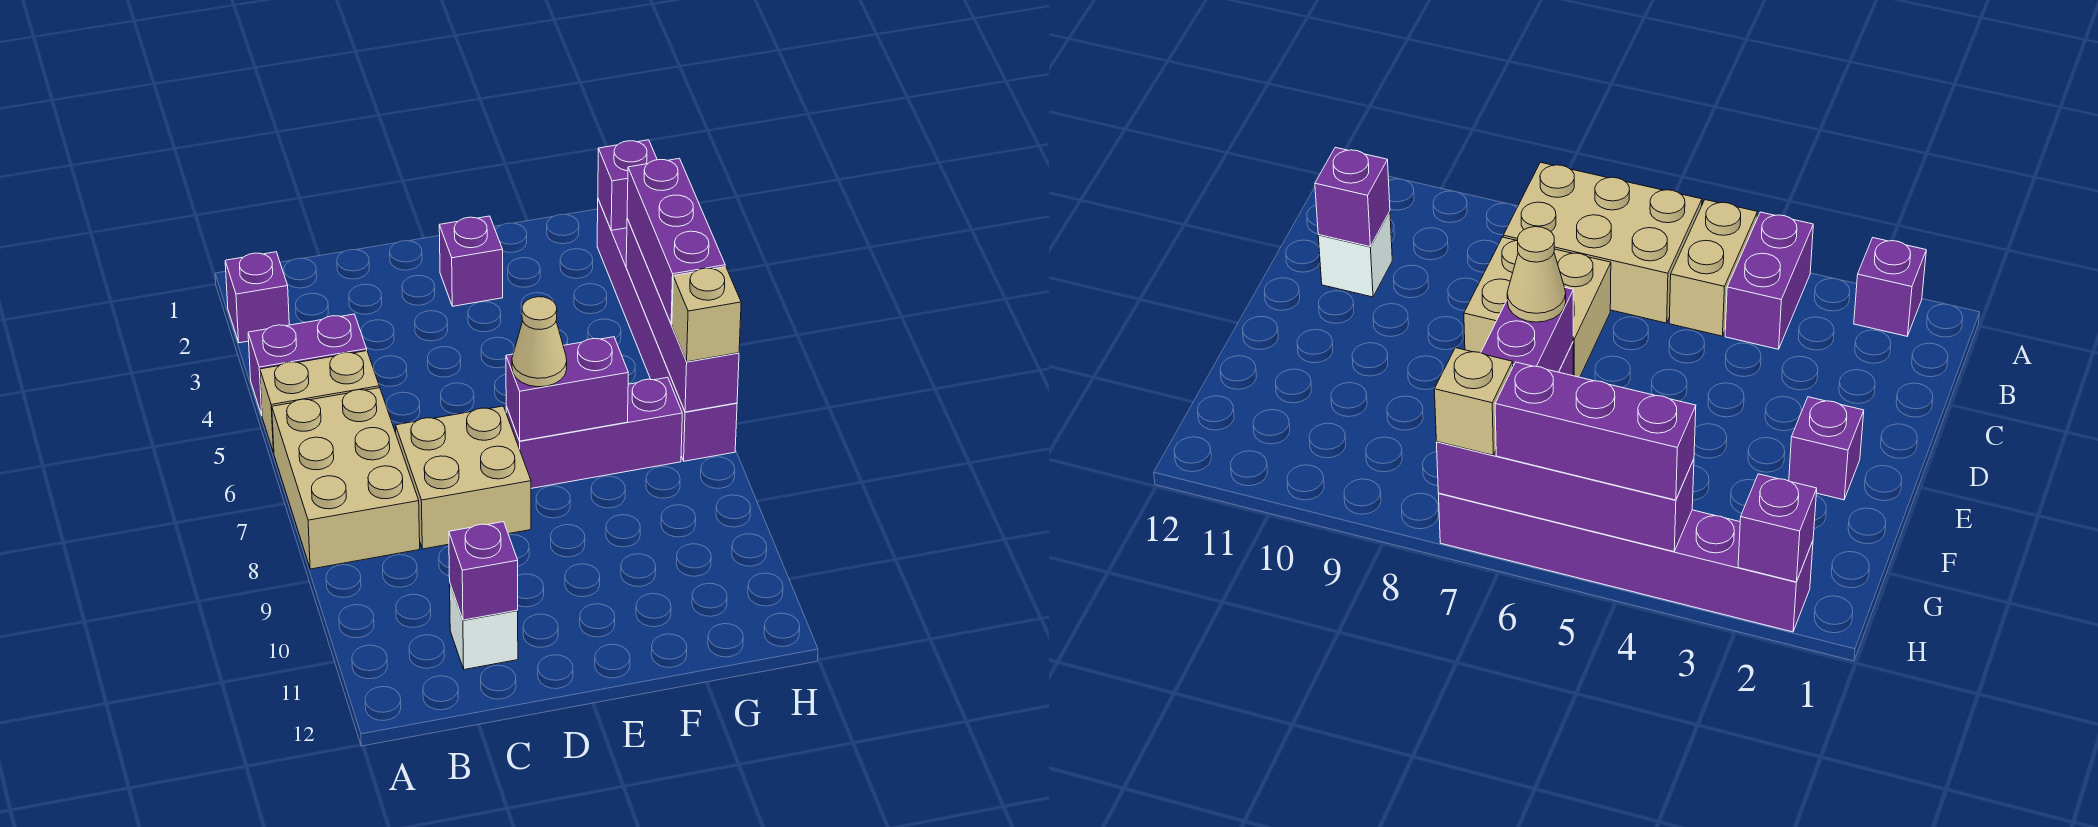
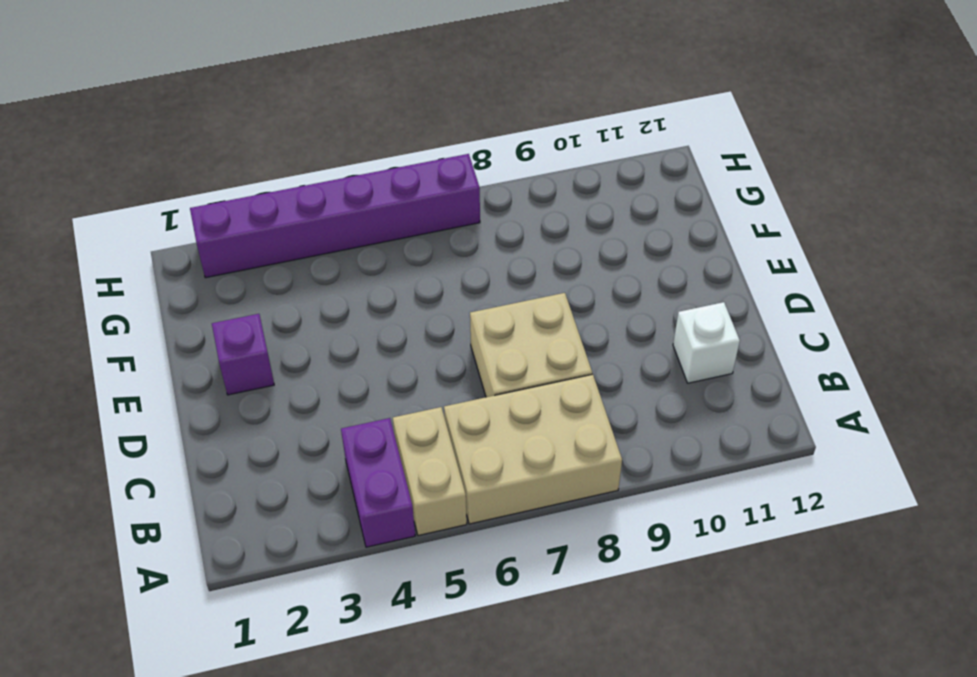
none -> purple brick A2 level 1
none -> purple brick E7:G7 level 1
none -> purple brick C11 level 2

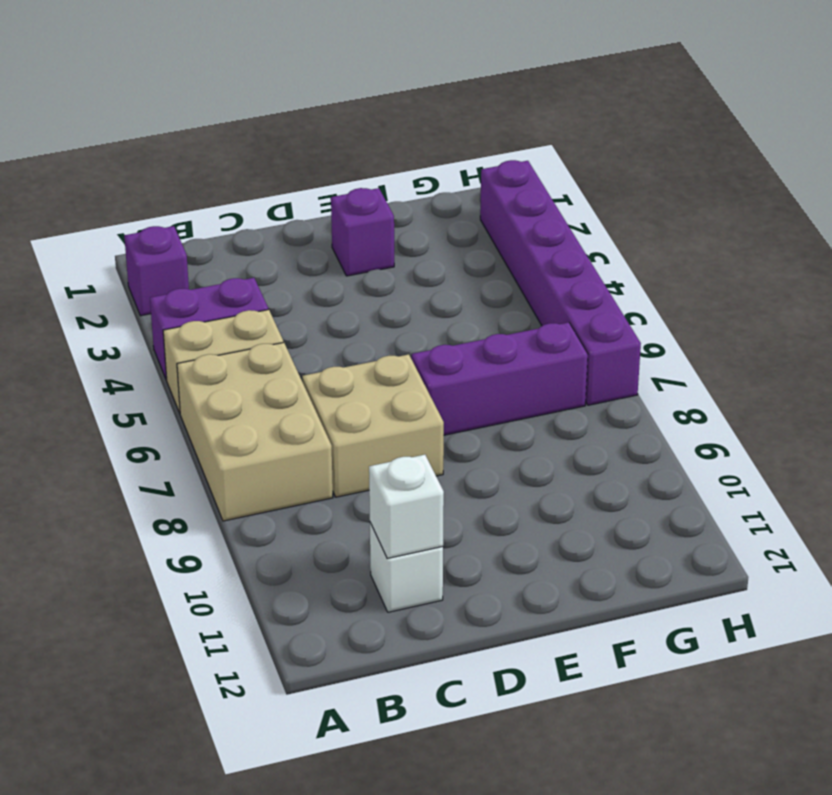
white brick C11 level 2 -> purple brick C11 level 2
none -> purple brick E7:F7 level 2
none -> purple brick H2 level 2
none -> purple brick H4:H7 level 2

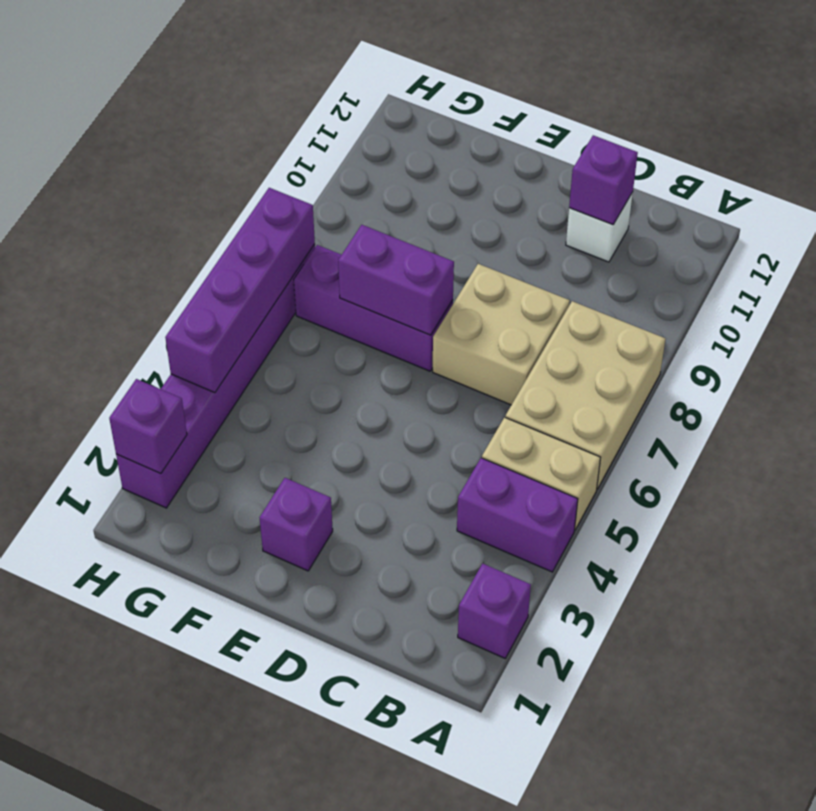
none -> tan cone E7 level 3
none -> purple brick H4:H6 level 3
none -> tan brick H7 level 3

